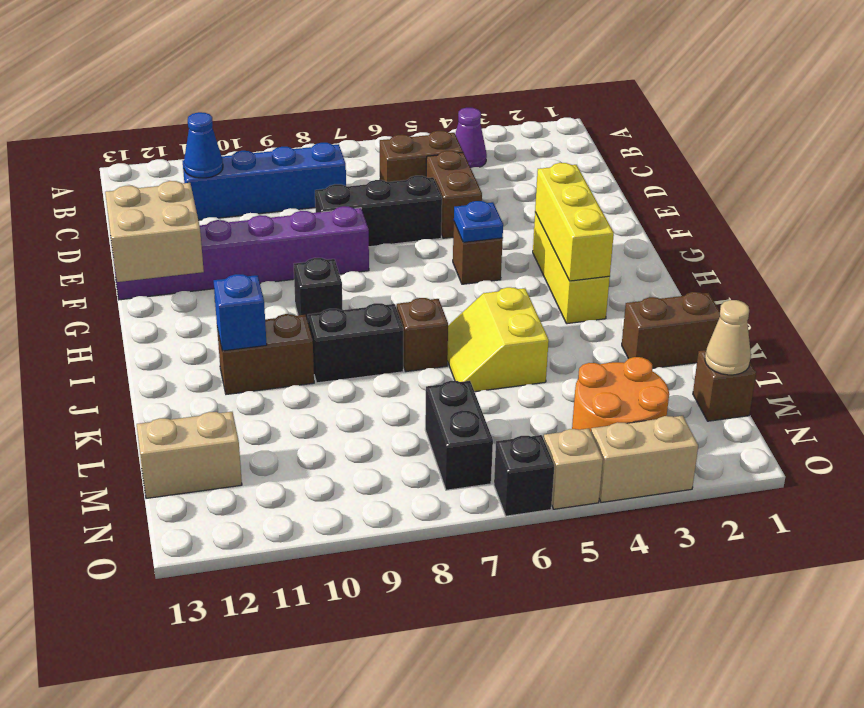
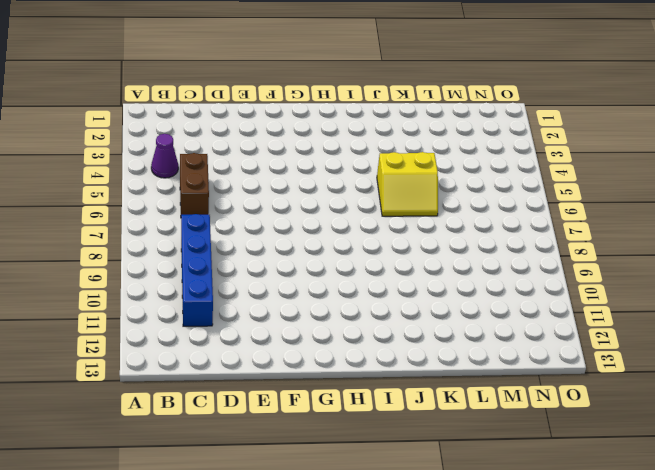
none -> brown brick D5:E5 level 1
none -> black brick E6:E8 level 1
none -> purple brick F8:F13 level 1

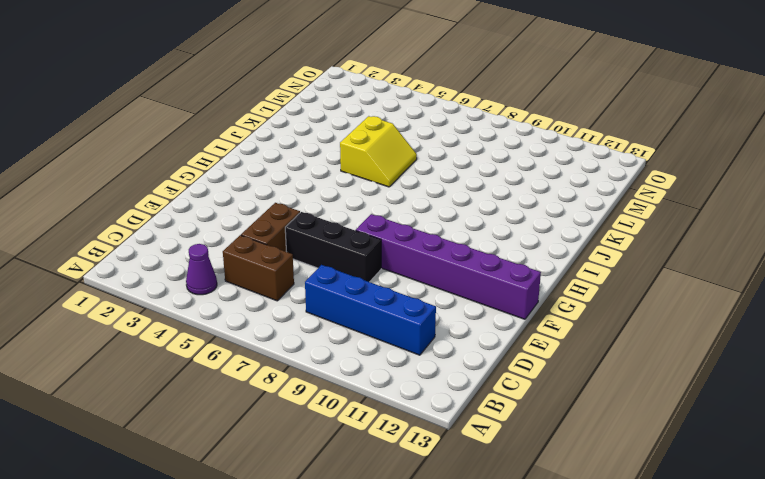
none -> yellow brick G3:I3 level 1
none -> brown brick G5 level 1
none -> black brick H9 level 1

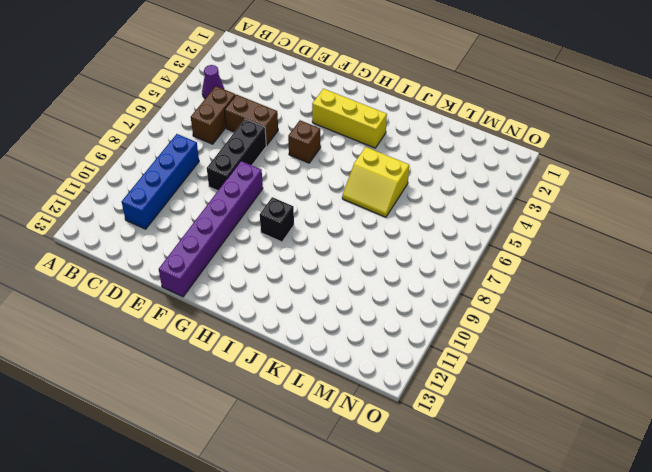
none -> brown brick J7 level 1
none -> black brick J8:J9 level 1
none -> brown brick J10:J11 level 1

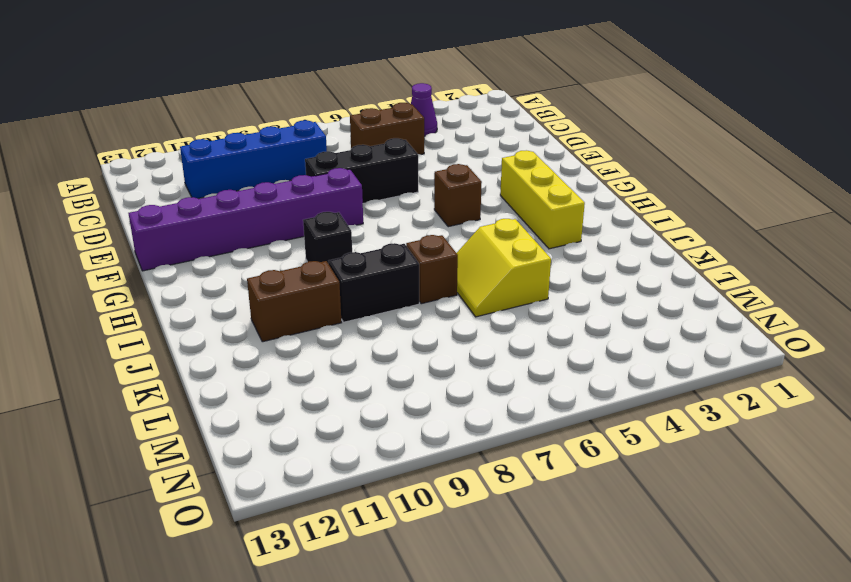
none -> brown brick D5:E5 level 1
none -> brown brick K1:K2 level 1
none -> brown brick M1 level 1

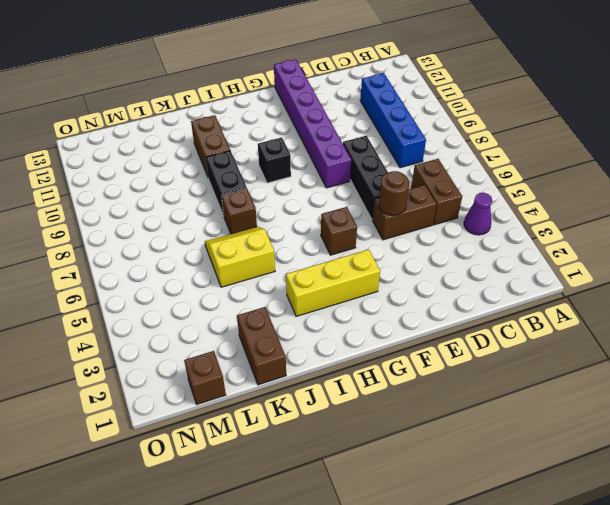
brown round brick E5 level 2 -> none
none -> orange round brick M3:N4 level 1
none -> black brick M7:N7 level 1
none -> tan brick M12:M13 level 1

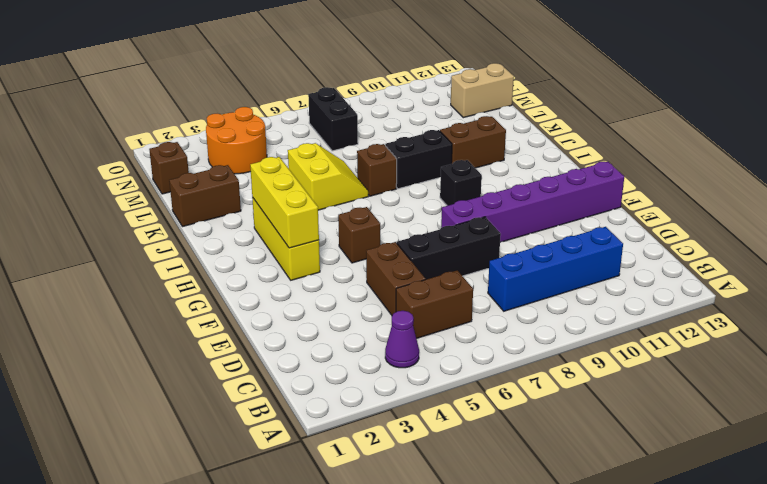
none -> tan brick O3:O4 level 1
none -> tan brick O5 level 1
none -> black brick O6 level 1

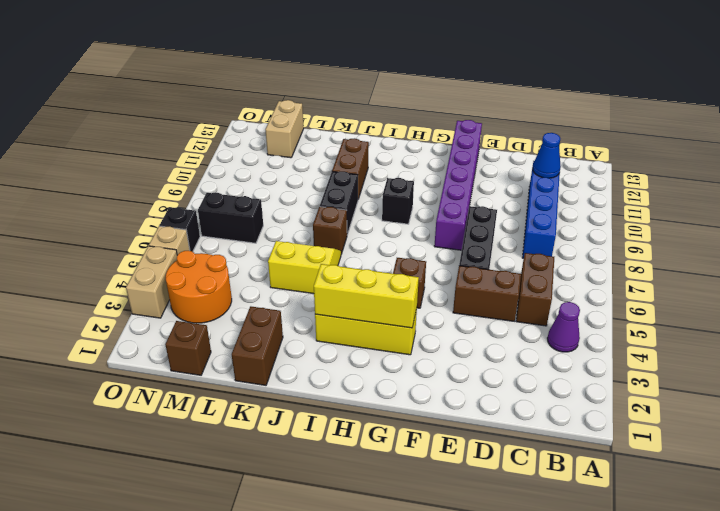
none -> tan brick F12:G13 level 2
none -> blue plate G5 level 2
none -> blue brick J11 level 2

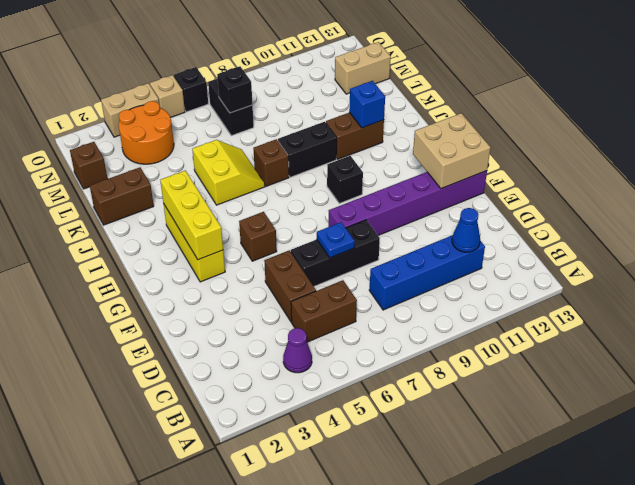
blue plate E7 level 2 -> blue plate G5 level 2
black brick M7 level 2 -> none
none -> tan cone M1 level 2

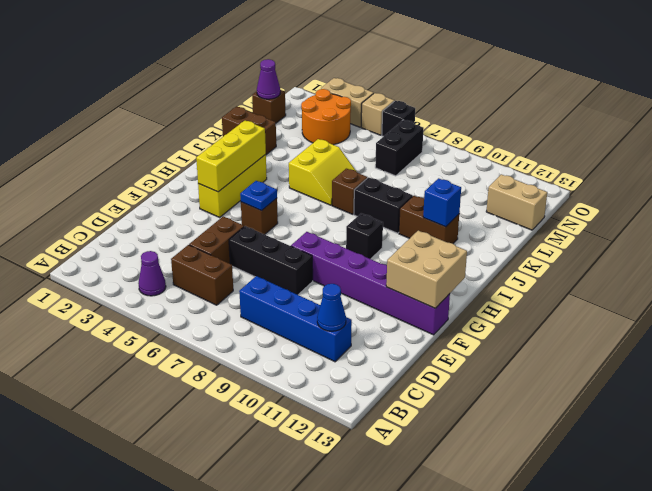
purple cone M1 level 2 -> tan cone M1 level 2

